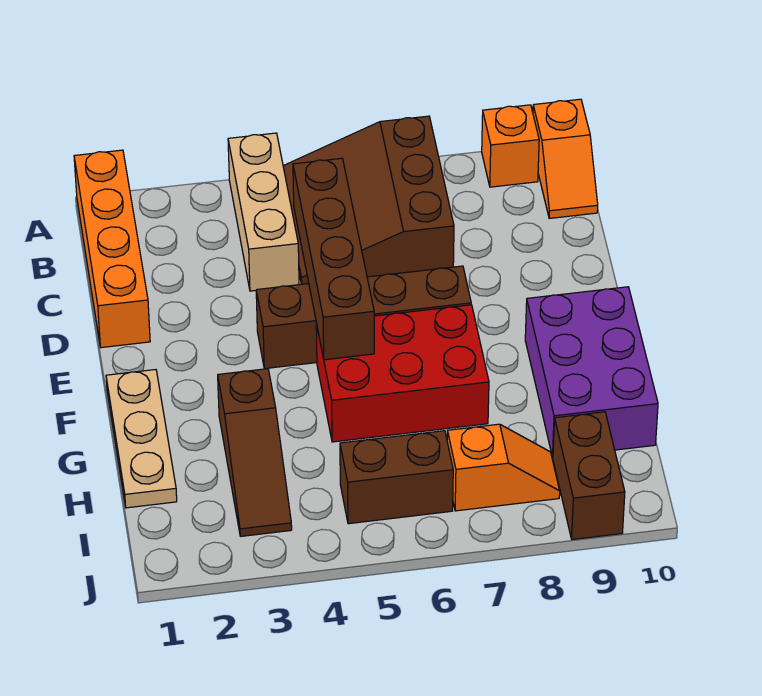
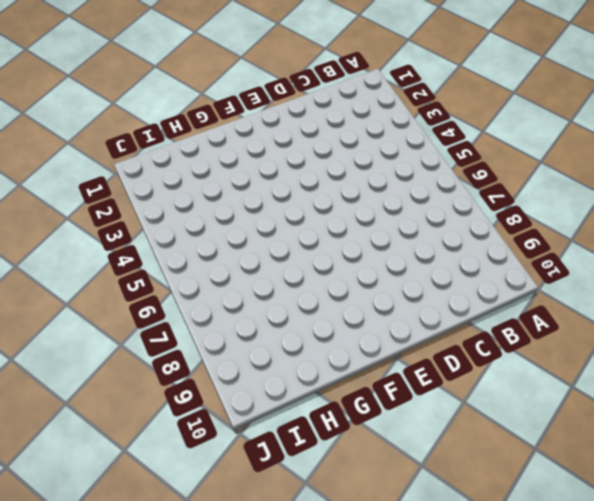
none -> orange brick A1:D1 level 1
none -> tan brick A4:C4 level 1
none -> brown slope A5:C7 level 1 top 7

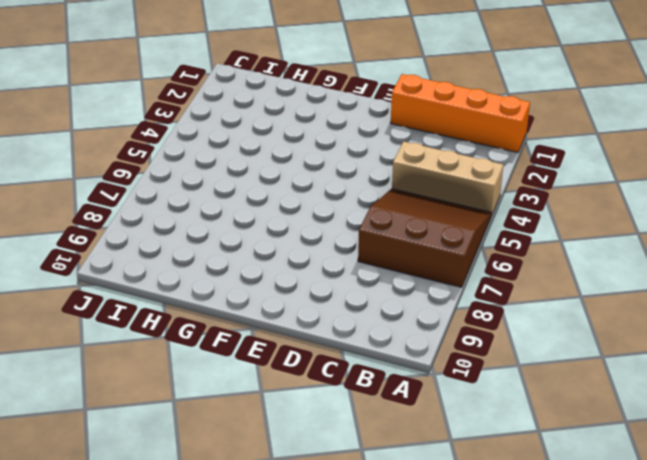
none -> orange brick A9 level 1
none -> orange slope A10:B10 level 1 top A
none -> brown brick E4:E7 level 1

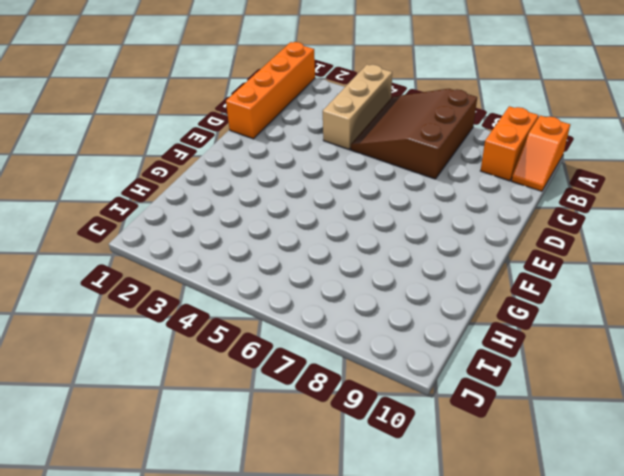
orange brick A9:B9 level 1 -> orange brick A9 level 1
none -> brown brick E4:E7 level 1
none -> tan plate F1:H1 level 1
none -> red brick F5:G7 level 1

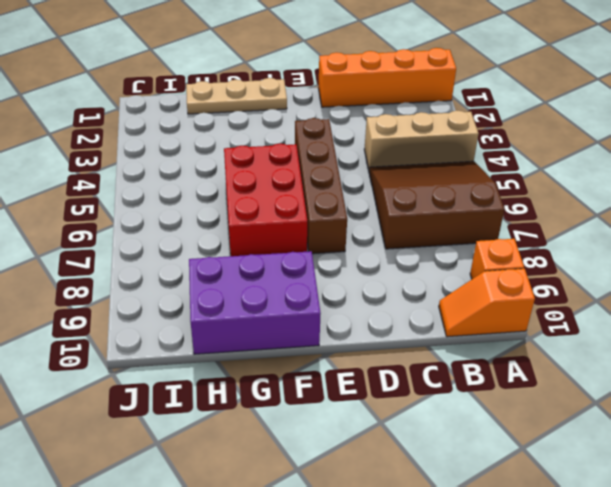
none -> brown slope G3:I3 level 1 top G
none -> brown brick I5:I6 level 1
none -> orange slope I7:I8 level 1 top 7

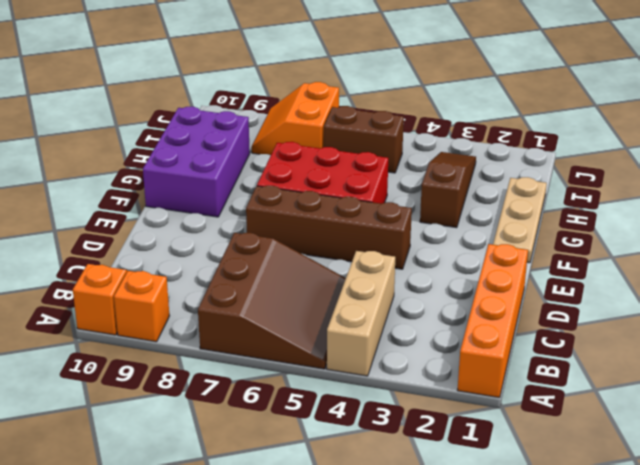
orange slope I7:J8 level 1 top 7 -> orange slope I7:I8 level 1 top 7
none -> brown brick I9:J9 level 1
none -> brown brick C5:F5 level 2

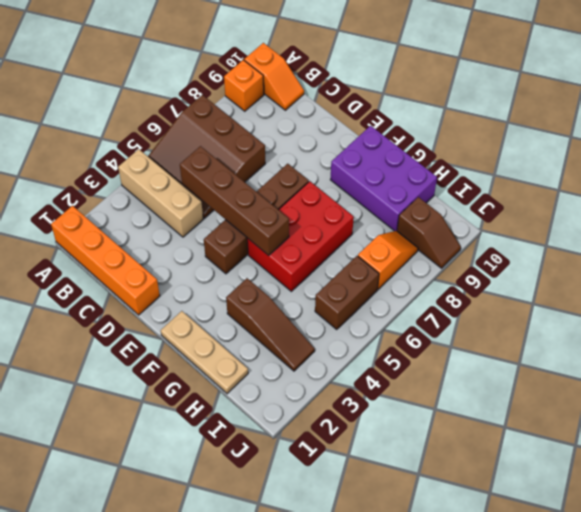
brown slope I9:J9 level 1 top I -> brown brick I9:J9 level 1

